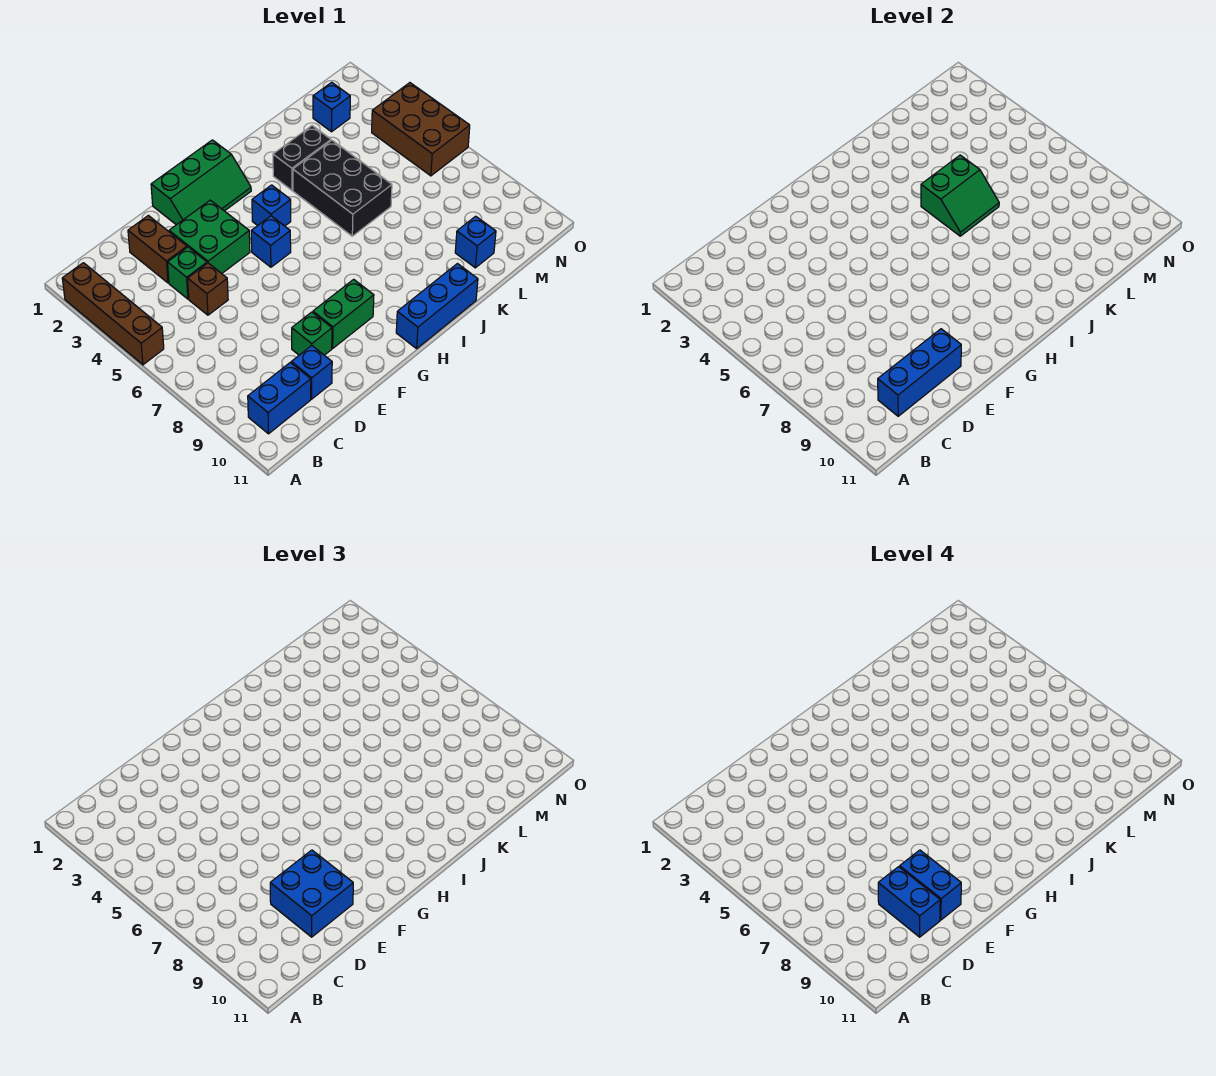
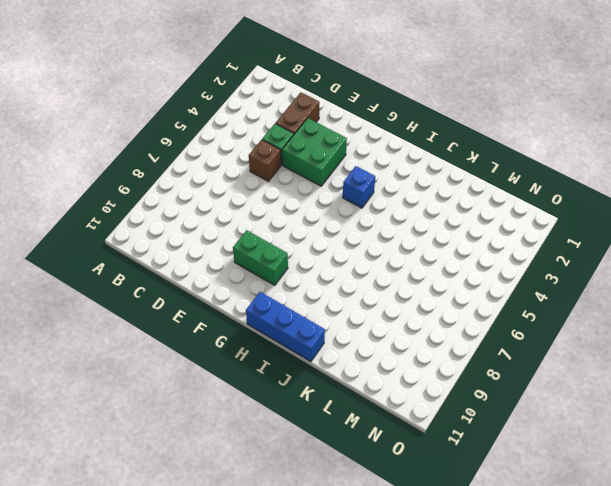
none -> brown brick A2:A5 level 1
none -> blue brick B10:C10 level 1
none -> blue brick D10 level 1

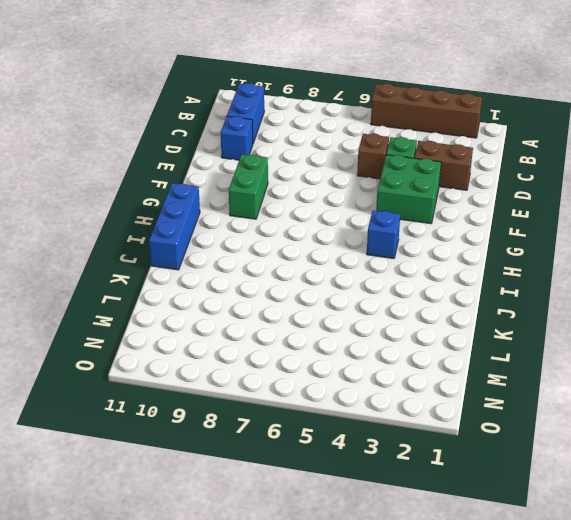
none -> green brick E9 level 1
none -> green slope F1:H2 level 1 top 1
none -> blue brick G5 level 1

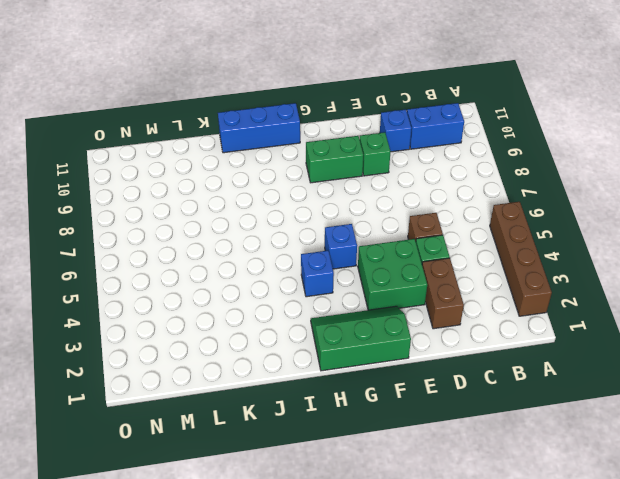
none -> black brick J3:K3 level 1
none -> black brick J4:K6 level 1
none -> blue brick L10 level 1

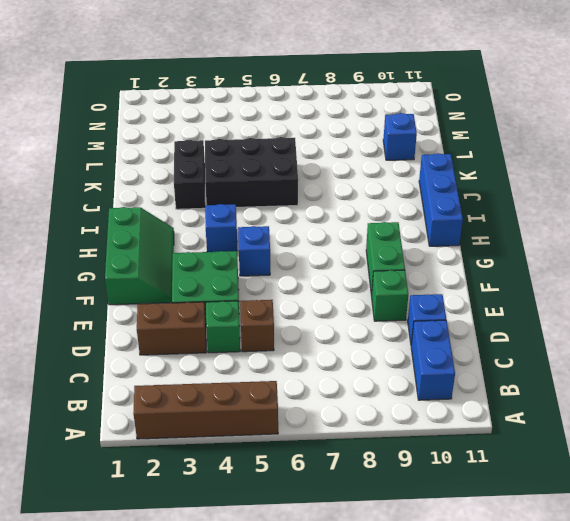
none -> blue brick M2 level 1
none -> brown brick N4:O6 level 1
none -> blue brick C10:E10 level 2

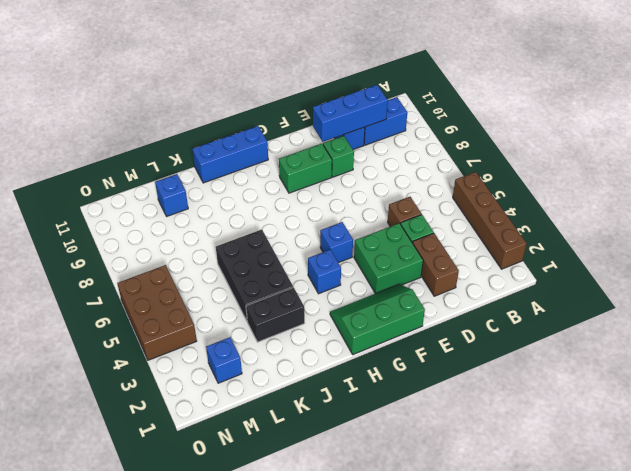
none -> green slope J5:K6 level 2 top 5
none -> blue brick D9:E10 level 3
none -> blue brick D9:D10 level 4

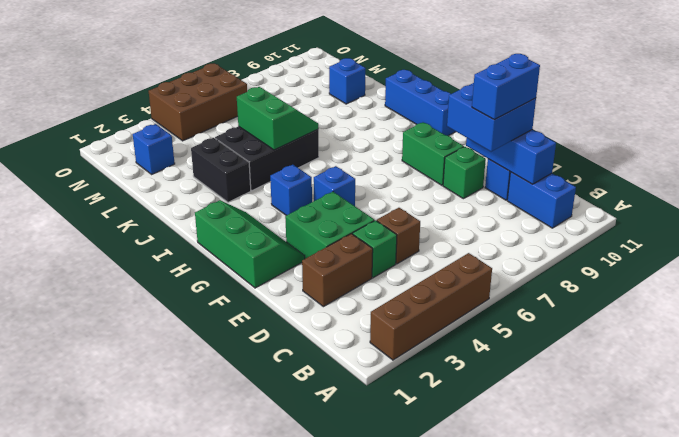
none -> blue brick E9:E10 level 4

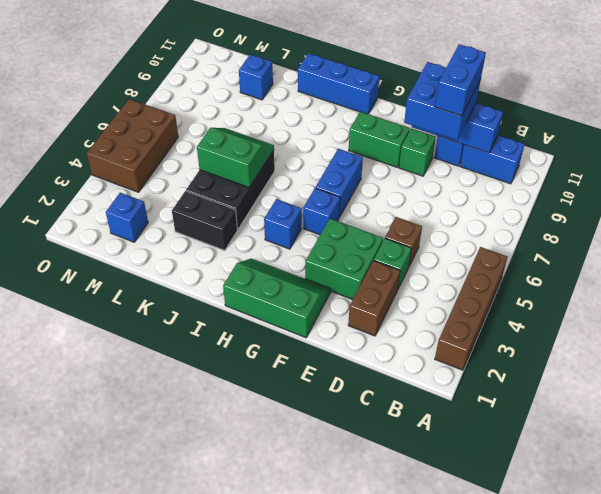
blue brick G6:G7 level 1 -> blue brick E9:E10 level 4

